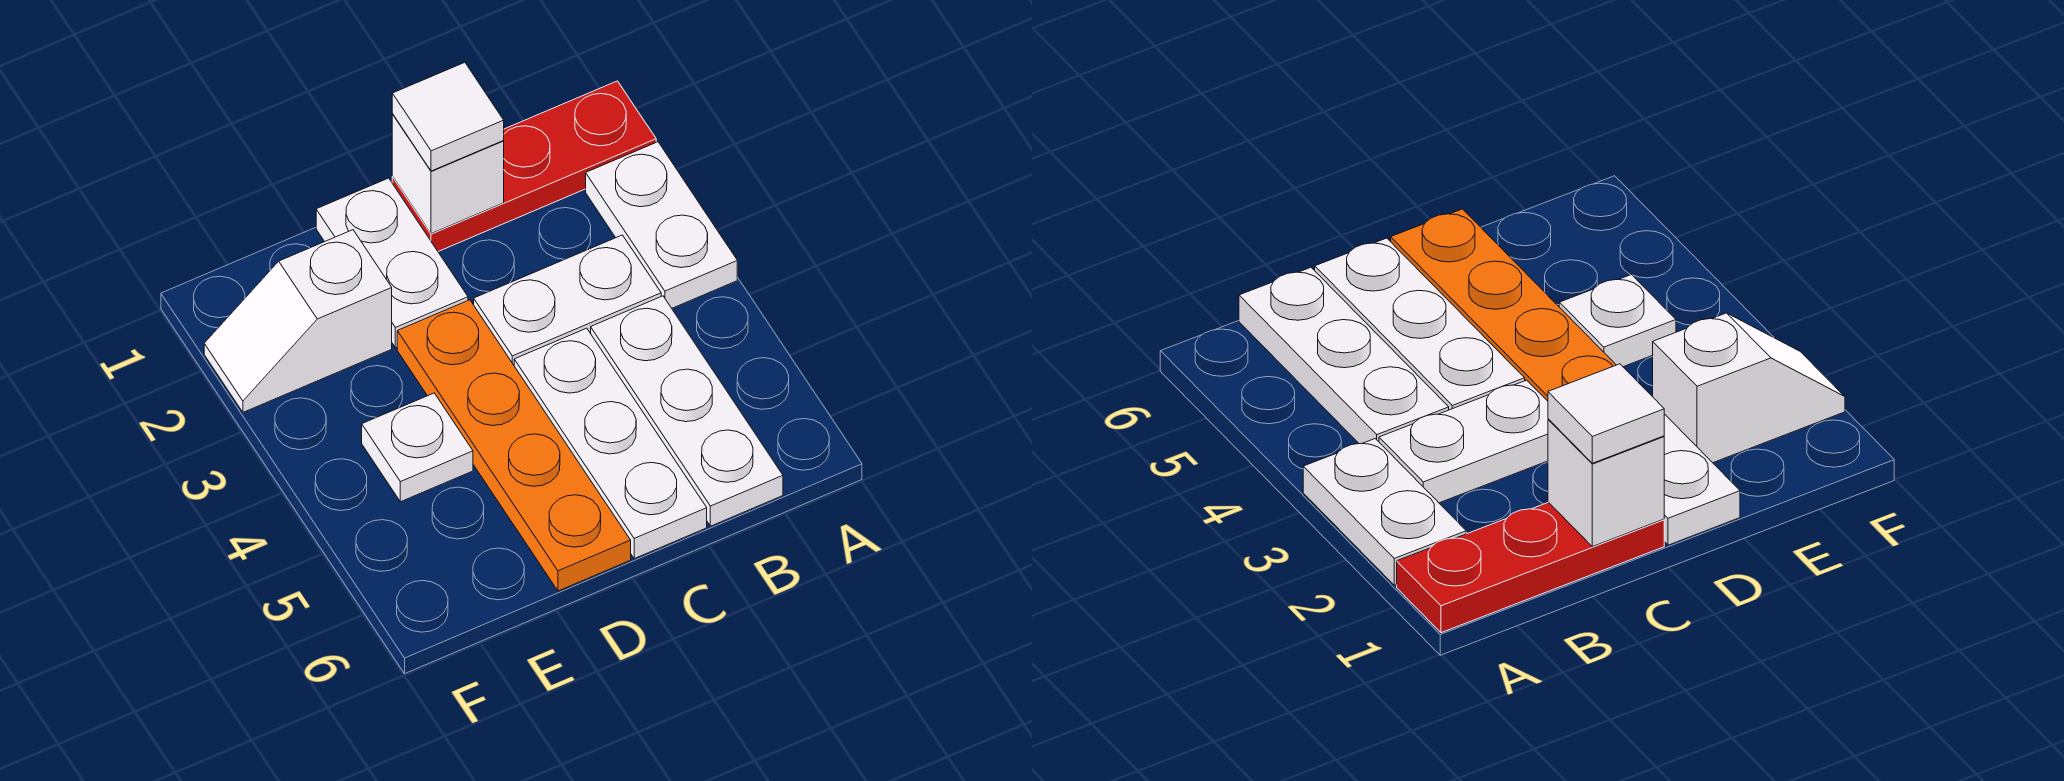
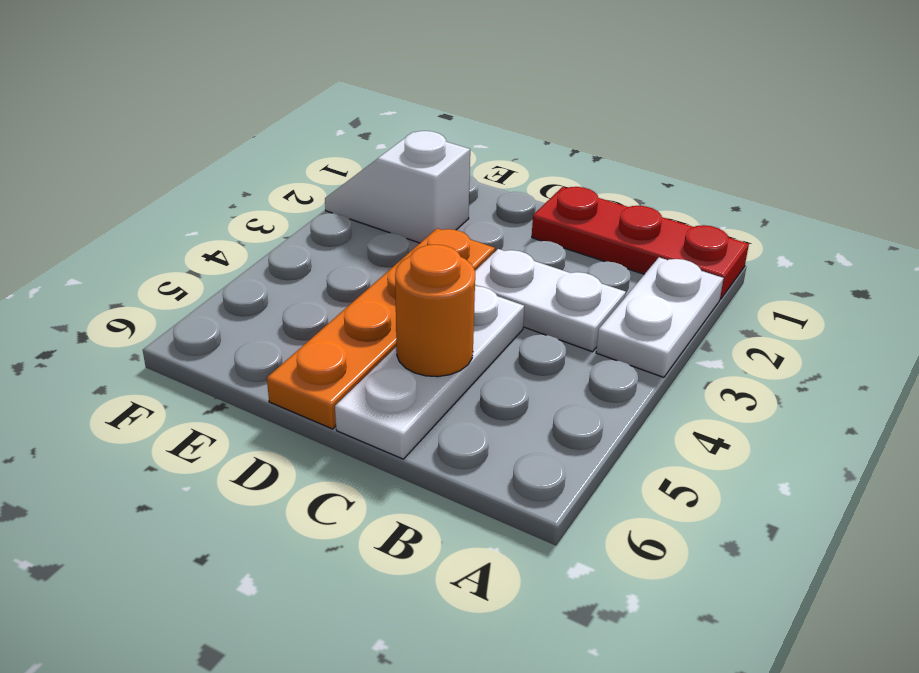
orange round brick C5 level 2 -> none
none -> white plate B4:B6 level 1
none -> white plate D1:D2 level 1

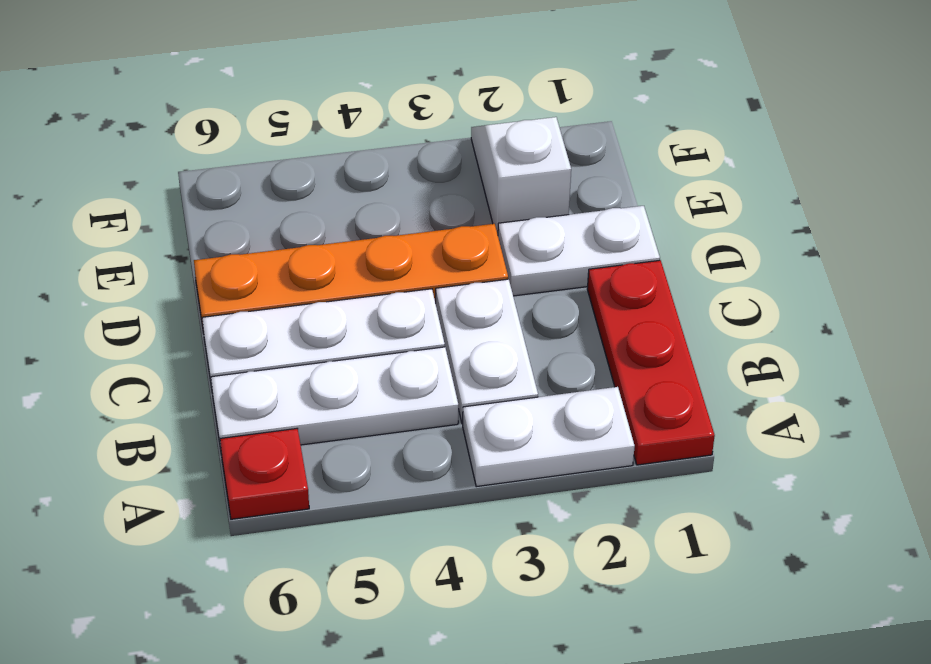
red plate A6 level 1 -> none
none -> white plate E4 level 1
none -> white brick C1 level 2

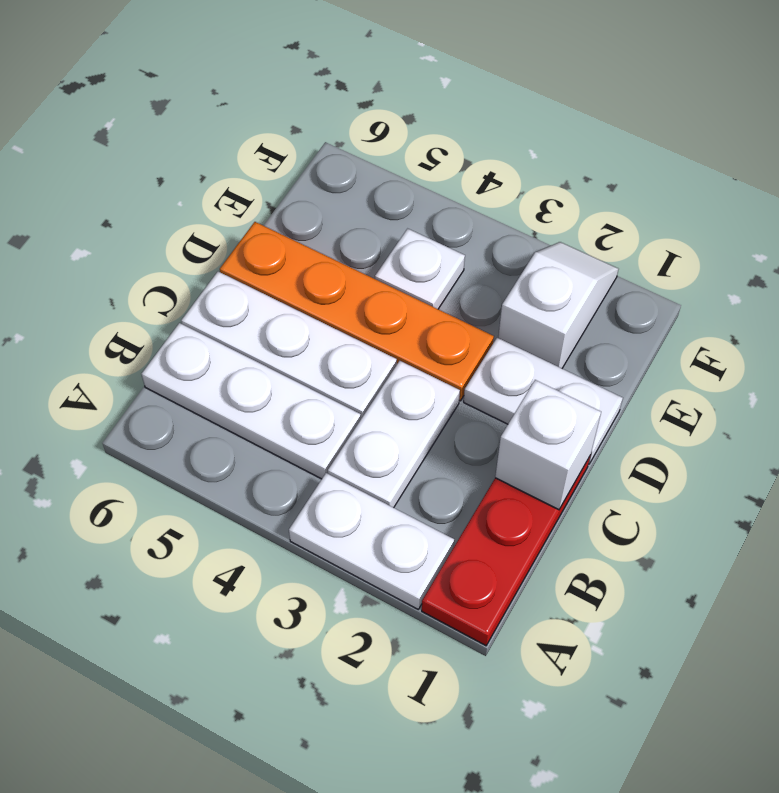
none -> white tile C1 level 3

